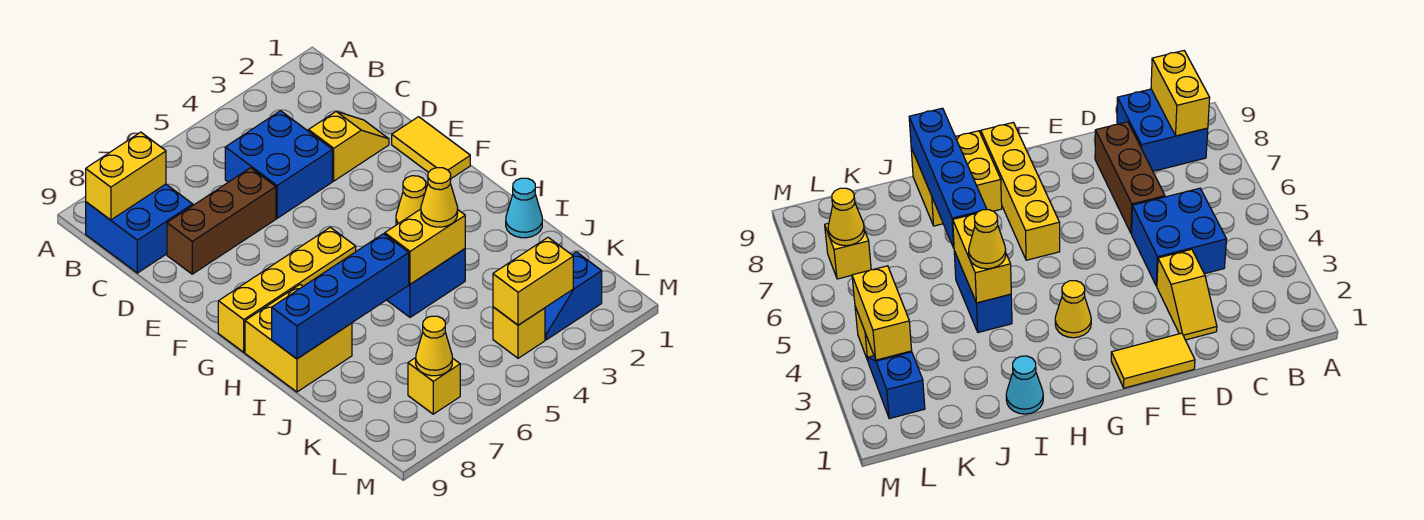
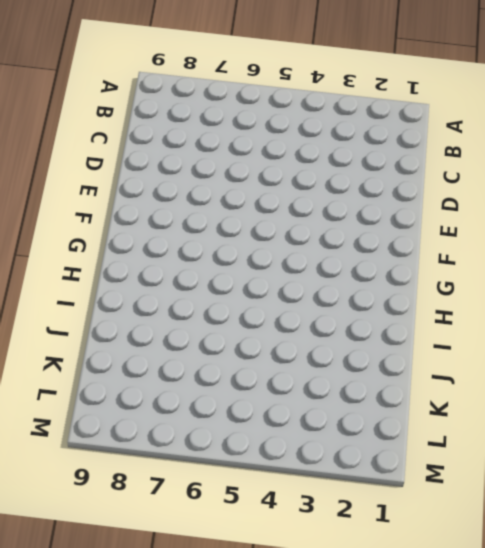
none -> blue brick B8:C9 level 1
none -> blue brick C4:D5 level 1
none -> yellow slope D2:D3 level 1 top 3

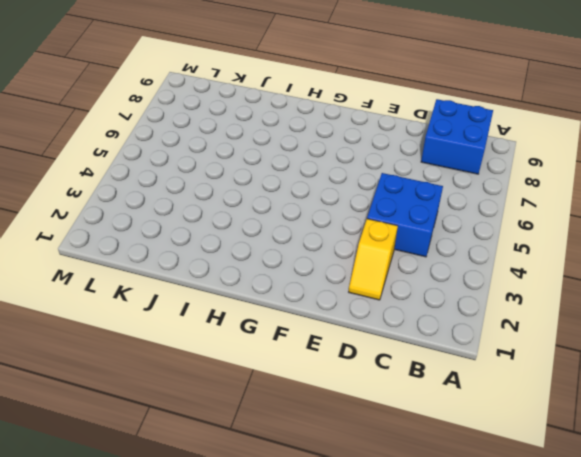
none -> brown brick D6:D8 level 1
none -> yellow tile E1:F1 level 1
none -> yellow cone G3 level 1

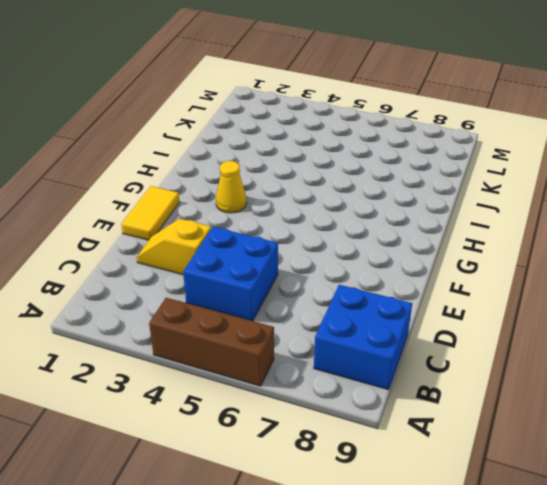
brown brick A4:A6 level 1 -> brown brick D6:D8 level 1
none -> yellow brick G6:G9 level 1
none -> yellow brick H8:I9 level 1
none -> cyan cone I1 level 1

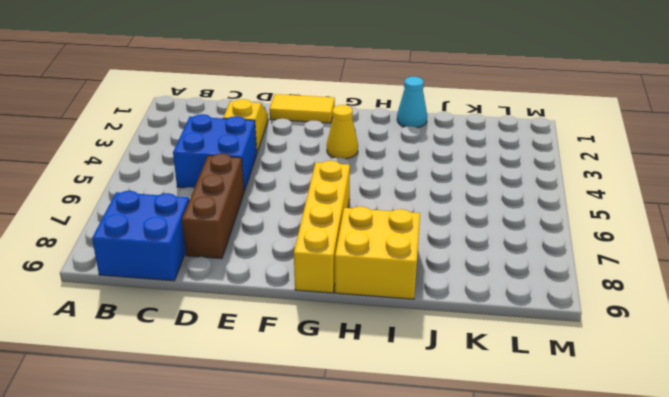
none -> blue brick I4:I5 level 1
none -> blue slope L2:L3 level 1 top 2
none -> yellow brick L4 level 1

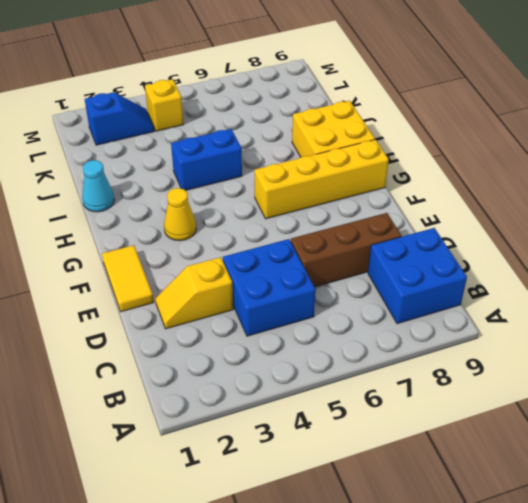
none -> yellow brick L7 level 1
none -> yellow brick B8:B9 level 2
none -> yellow brick I4:I5 level 2

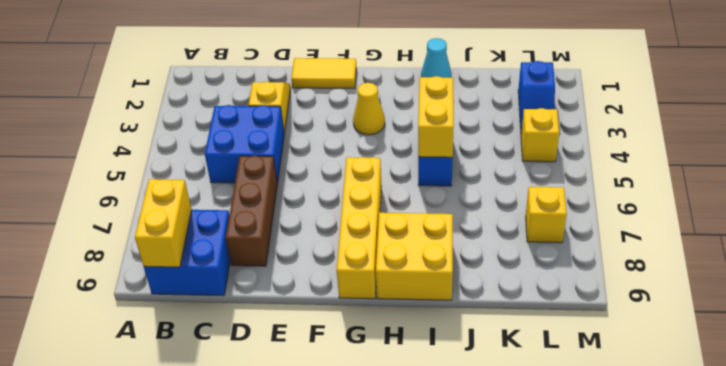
none -> blue brick I6:I9 level 2
none -> yellow brick L3:L4 level 2
none -> yellow cone L7 level 2

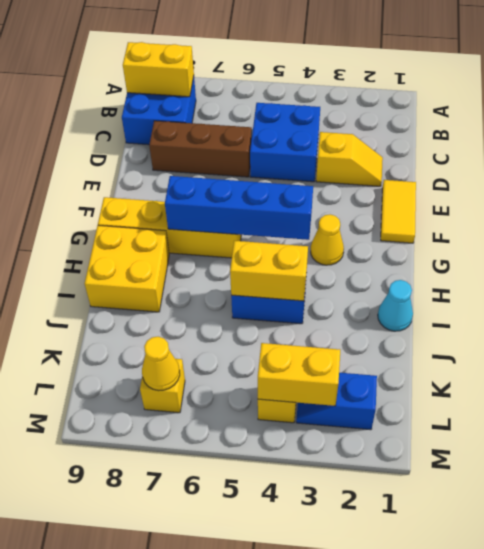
blue brick G4:G7 level 2 -> blue brick I6:I9 level 2
none -> yellow cone I4 level 3

